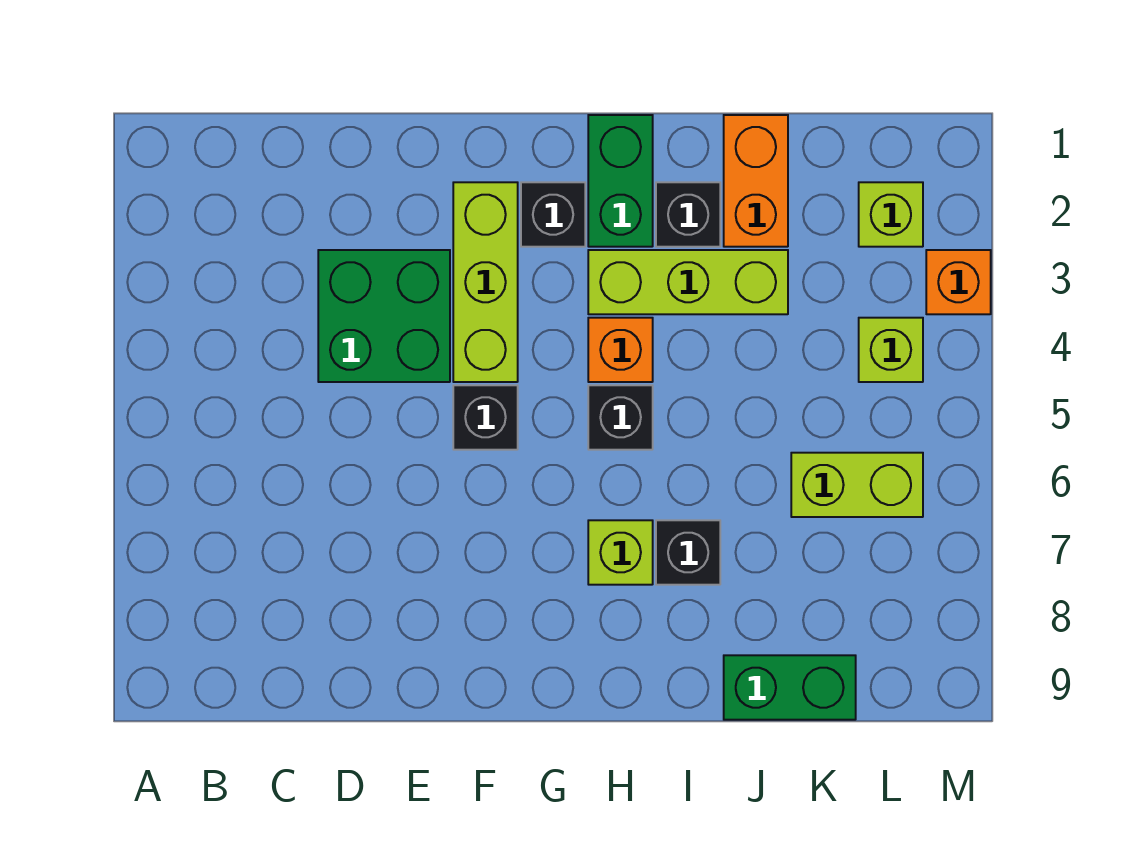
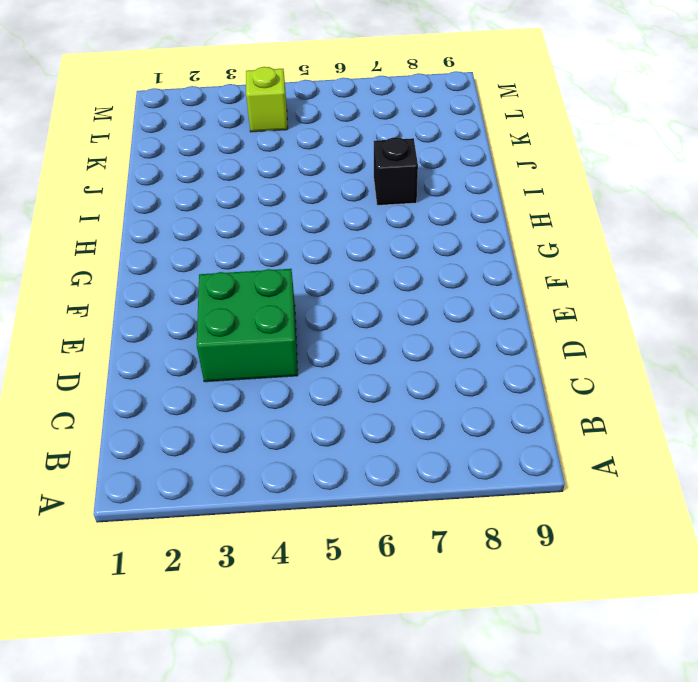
none -> lime brick F2:F4 level 1
none -> black brick F5 level 1
none -> black brick G2 level 1

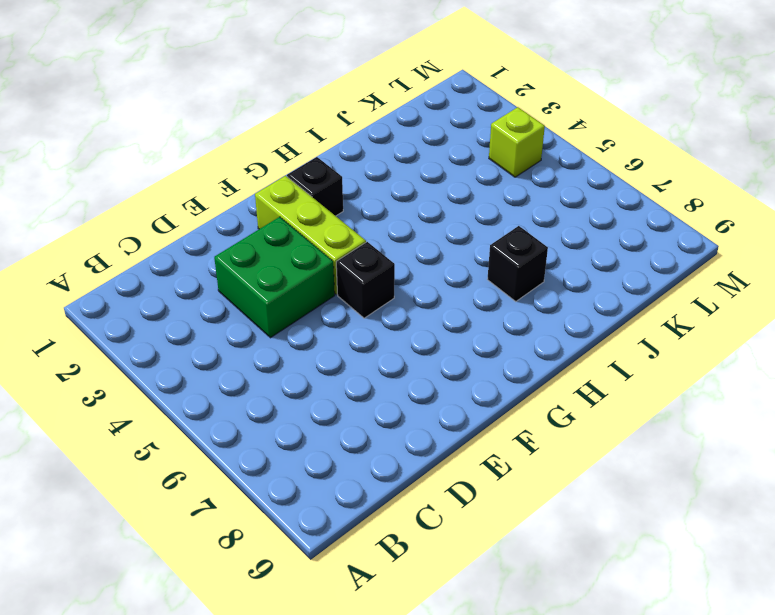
none -> green brick H1:H2 level 1
none -> lime brick H3:J3 level 1
none -> orange brick H4 level 1

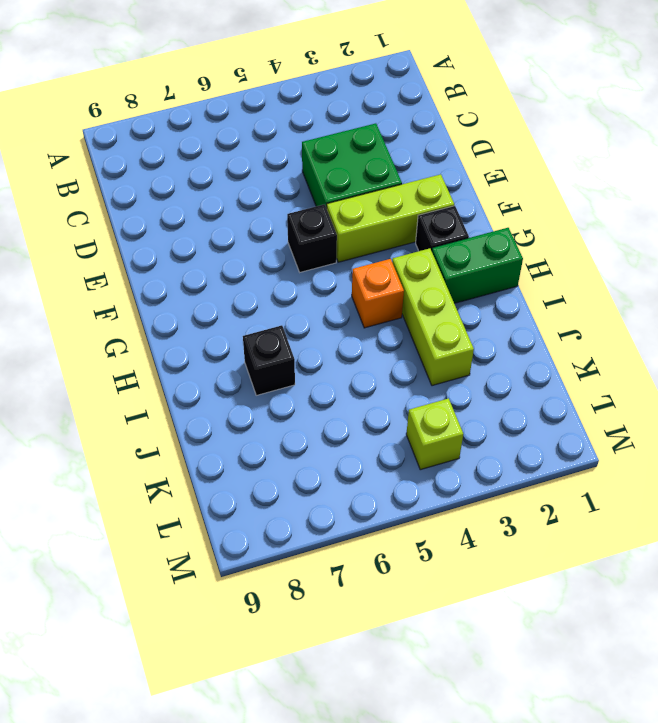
none -> black brick H5 level 1
none -> lime brick H7 level 1
none -> black brick I2 level 1

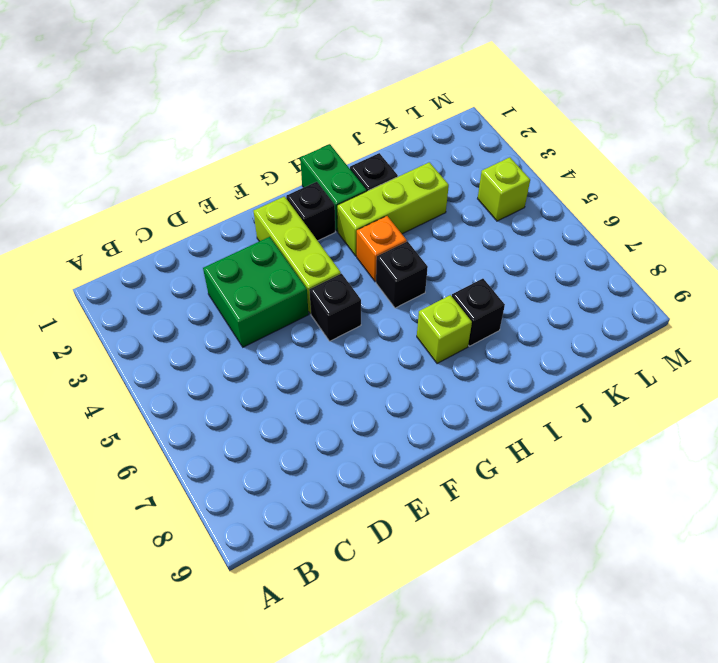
none -> orange brick J1:J2 level 1
none -> green brick J9:K9 level 1
none -> lime brick K6:L6 level 1

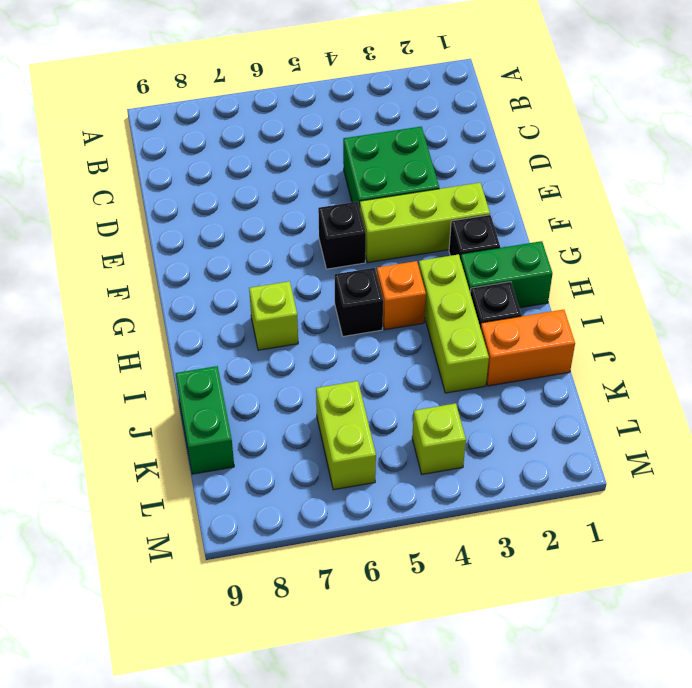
none -> black brick I7 level 1
none -> lime brick L2 level 1
none -> orange brick M3 level 1

